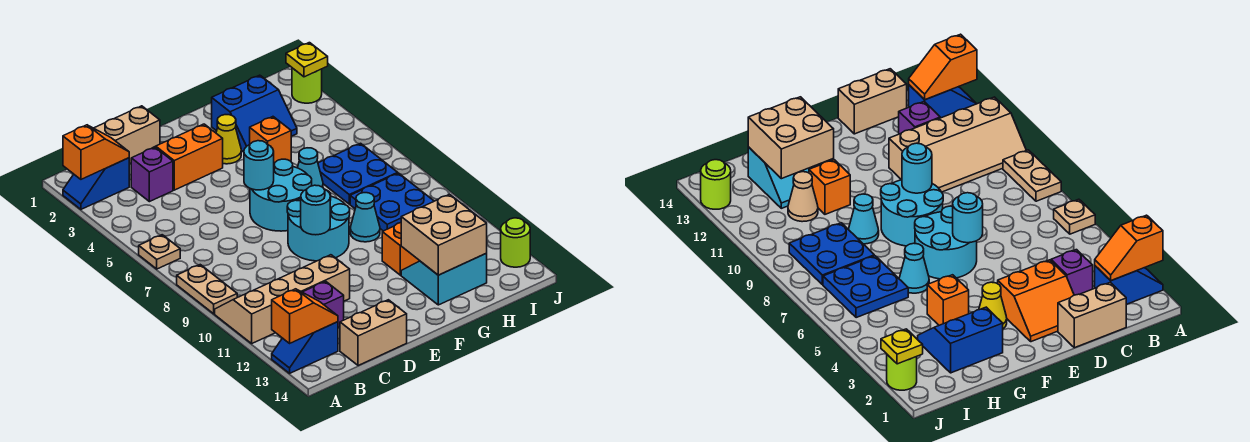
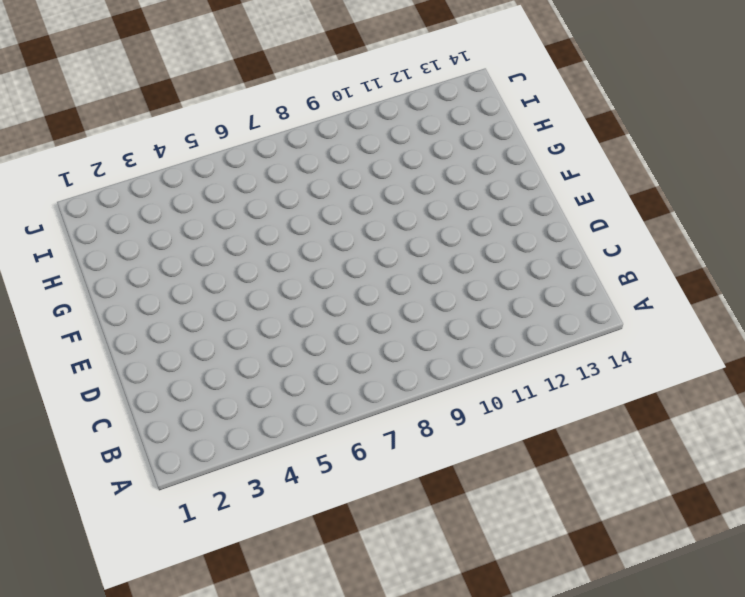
none -> blue slope A2:B2 level 1 top B
none -> tan plate A6 level 1
none -> tan plate A8:A9 level 1
none -> tan slope A10:D11 level 1 top 11

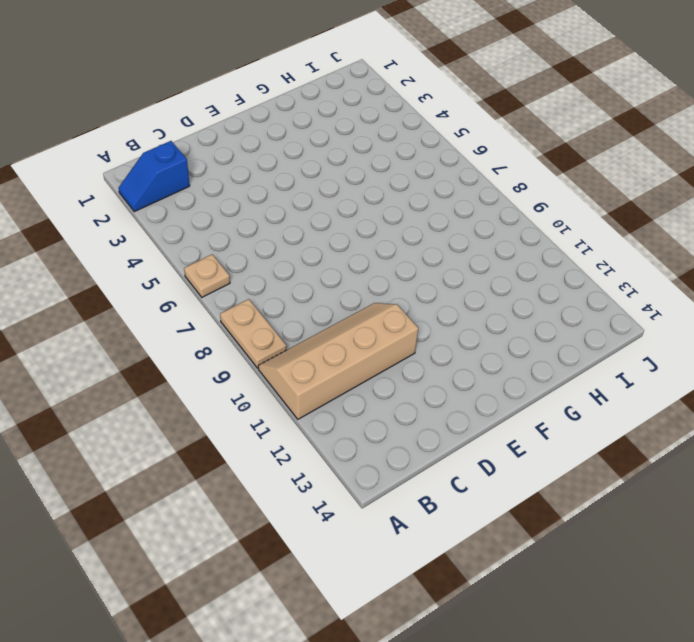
none -> blue slope A13:B13 level 1 top B
none -> tan brick C1:D1 level 1
none -> purple brick C3 level 1
none -> purple brick C12 level 1

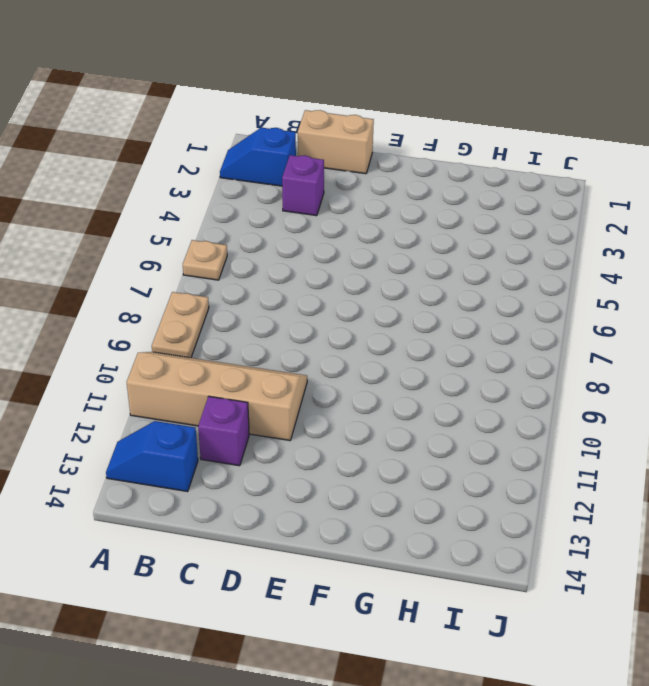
none -> tan brick C14:D14 level 1
none -> orange slope D2:E3 level 1 top 3
none -> cyan round brick E6:F7 level 1
none -> cyan round brick E8:F9 level 1

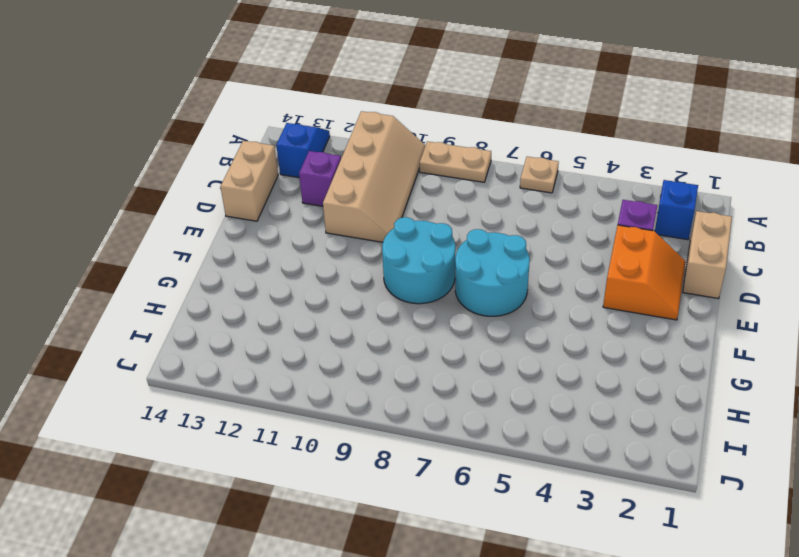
none -> yellow cone F3 level 1
none -> blue slope G2:H3 level 1 top 2
none -> orange brick G4 level 1
none -> cyan cone G6 level 1

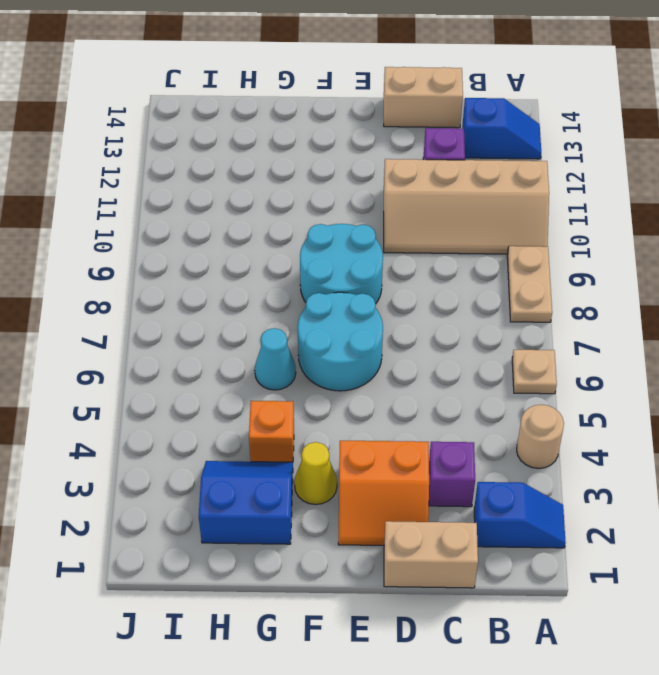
tan round brick A4 level 1 -> none
none -> cyan cone G9 level 1
none -> orange brick G11 level 1
none -> cyan slope G12:H13 level 1 top 13
none -> blue plate H6:I7 level 1

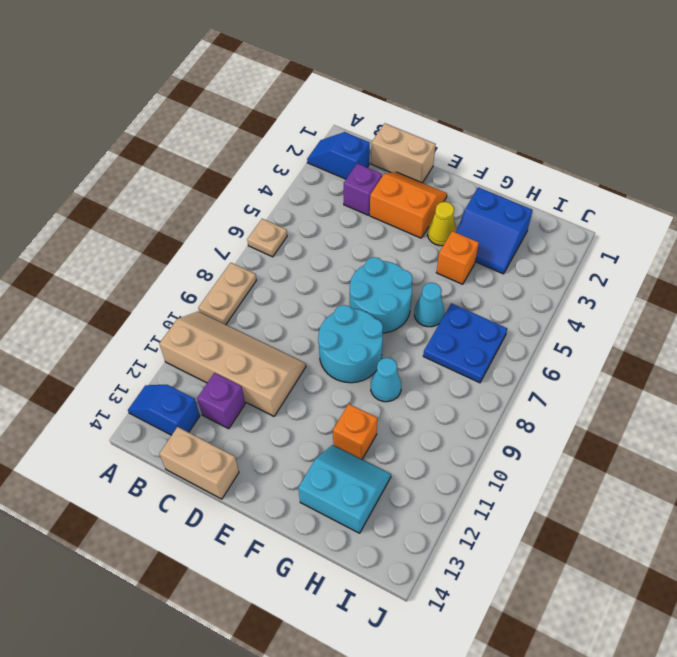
none -> blue plate H8:I9 level 1
none -> tan cone H11 level 1
none -> lime round brick J2 level 1
none -> lime round brick J13 level 1

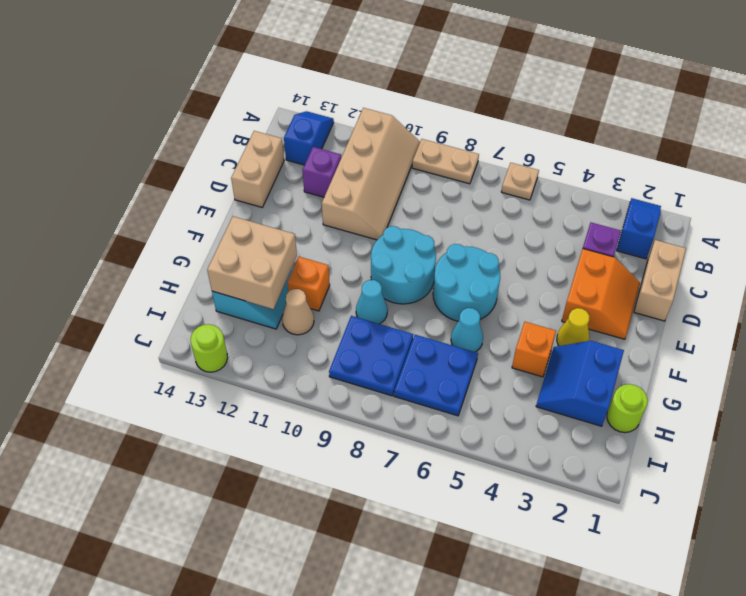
lime round brick H1 level 1 -> lime round brick J2 level 1
none -> orange slope A2:B2 level 2 top A
none -> orange slope A13:B13 level 2 top A
none -> cyan round brick E6 level 2
none -> cyan round brick E9 level 2

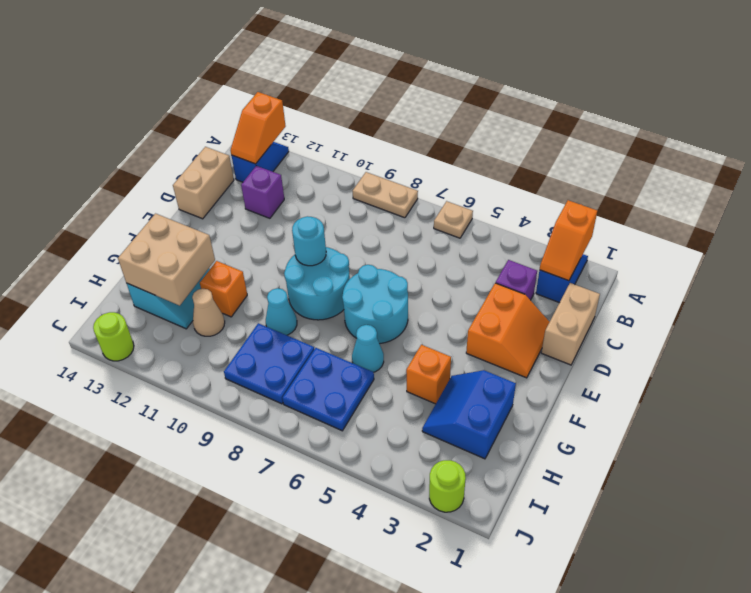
none -> tan slope A10:D11 level 1 top 11
none -> yellow cone F3 level 1
none -> cyan round brick E6 level 2
none -> yellow plate J2 level 2

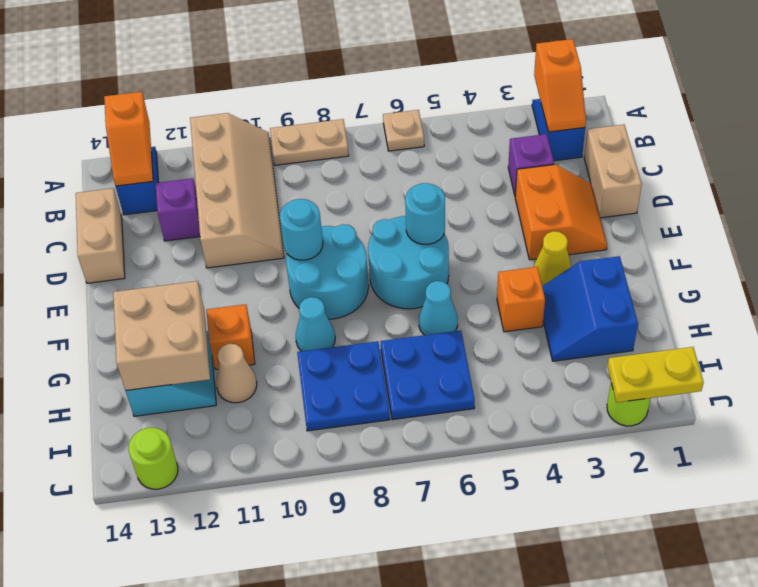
yellow plate J1:J2 level 2 -> yellow plate J2 level 2

